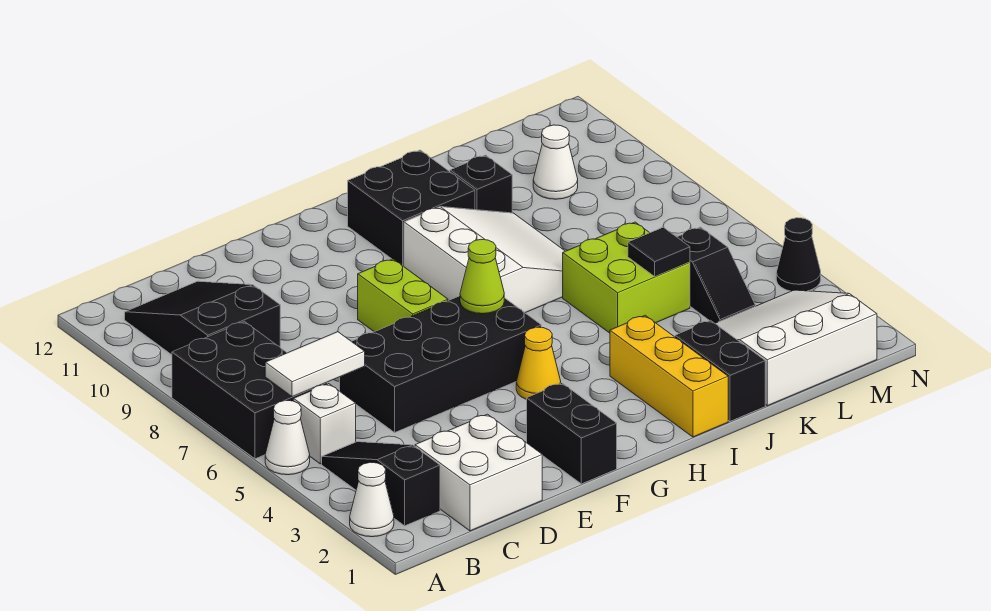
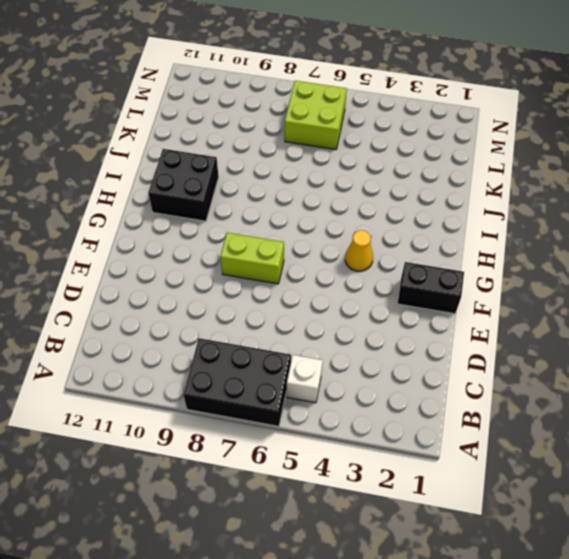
lime brick L6:M7 level 1 -> lime brick J5:K6 level 1
none -> white cone A2 level 1
none -> white cone A5 level 1
none -> black slope B2:B4 level 1 top 2

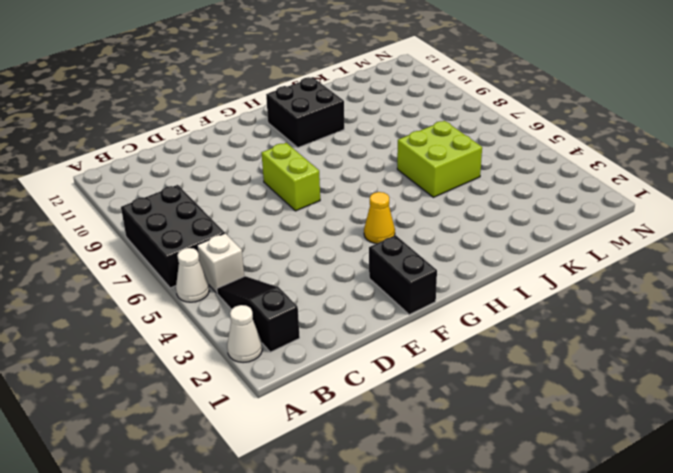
none -> black slope B9:C11 level 1 top 9
none -> white brick C1:D2 level 1
none -> black brick D5:G6 level 1

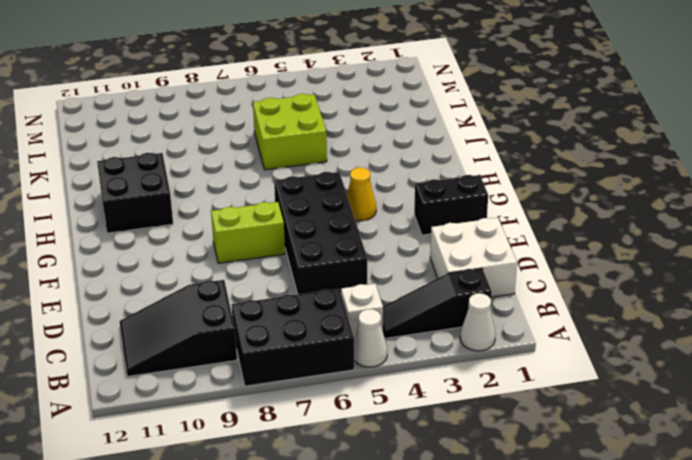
none -> white slope H7:J9 level 1 top H
none -> yellow brick I1:I3 level 1
none -> black brick J1:J2 level 1

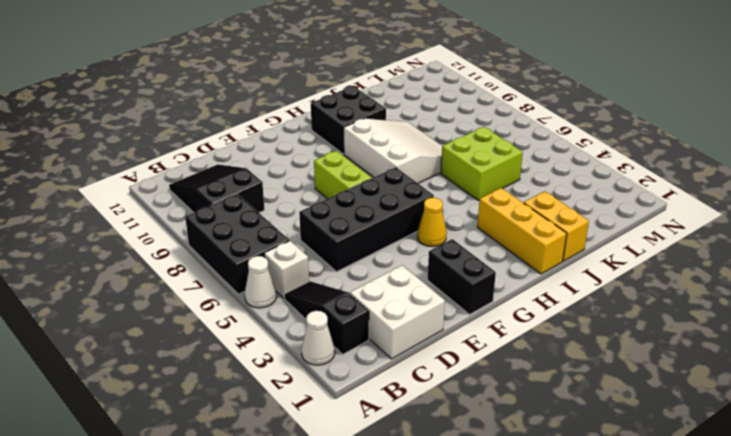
yellow brick J1:J2 level 1 -> black brick J1:J2 level 1
none -> black brick J10 level 1
none -> white slope K1:M3 level 1 top 1
none -> black slope L4:L5 level 1 top 5

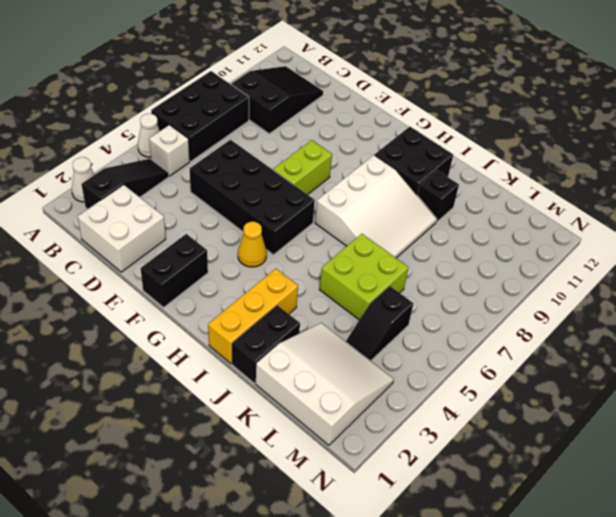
none -> white cone L10 level 1
none -> black cone N4 level 1
none -> white tile B6:C6 level 2

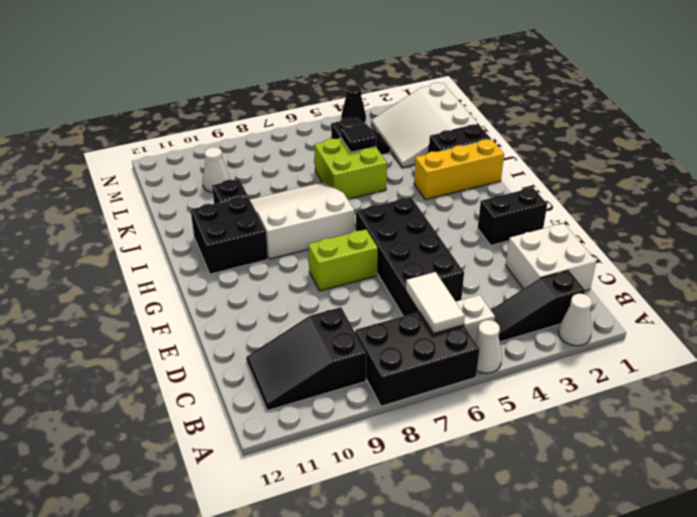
none -> yellow cone G4 level 1
none -> lime cone G6 level 2

